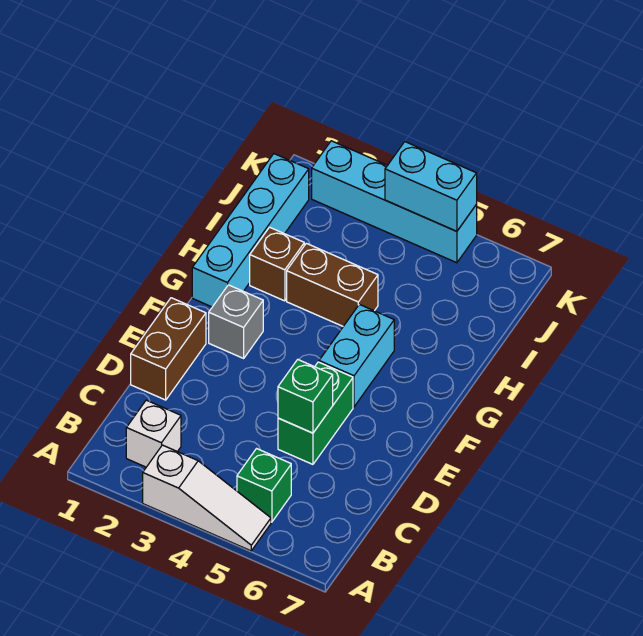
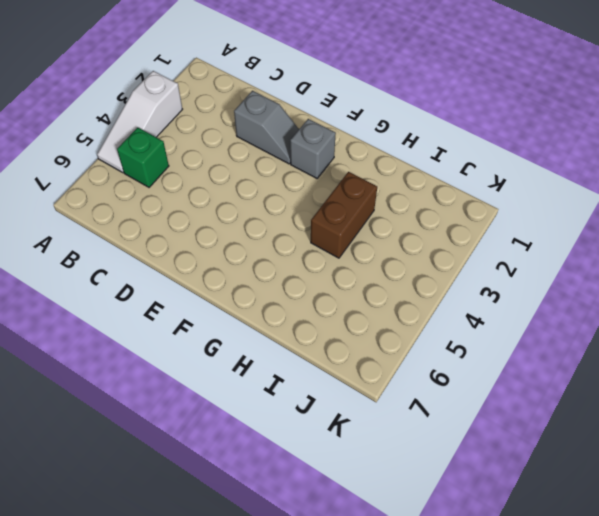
grey slope D2:E2 level 1 top D -> none
none -> white brick B2 level 1
none -> brown brick D1:E1 level 1
none -> green brick D5:E5 level 1

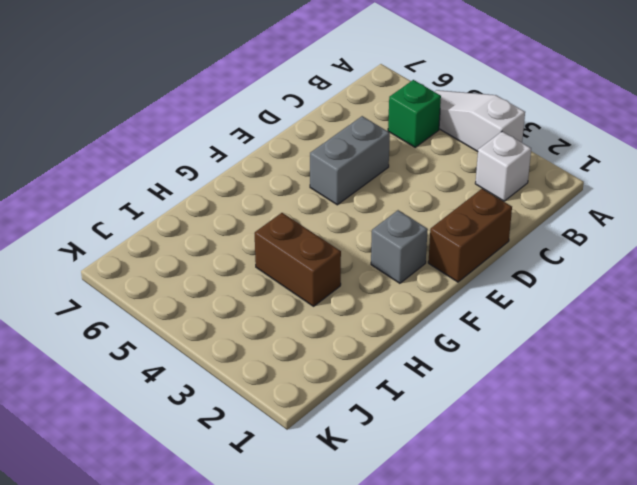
grey brick D5:E5 level 1 -> green brick D5:E5 level 1
none -> cyan brick F5:G5 level 1
none -> cyan brick G1:J1 level 1
none -> brown brick H2 level 1

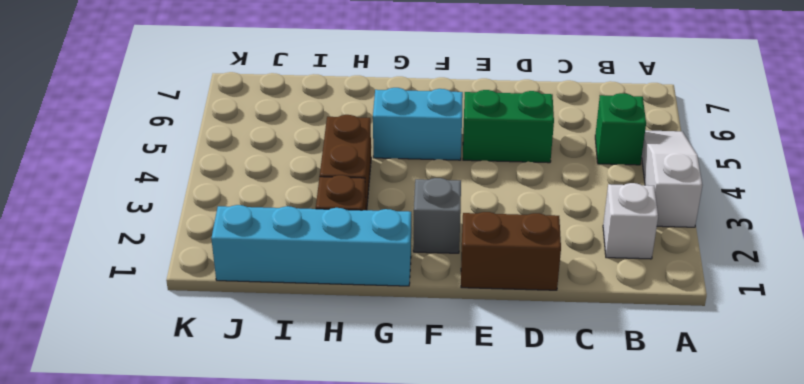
none -> cyan brick K2:K5 level 1
none -> green brick D5 level 2
none -> cyan brick K4:K5 level 2

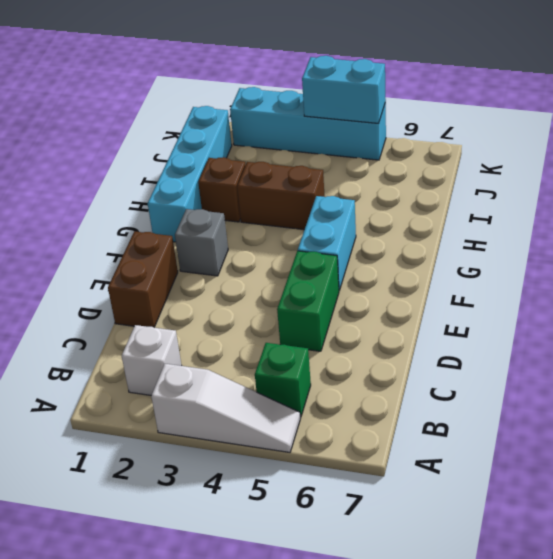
none -> green brick D5 level 2

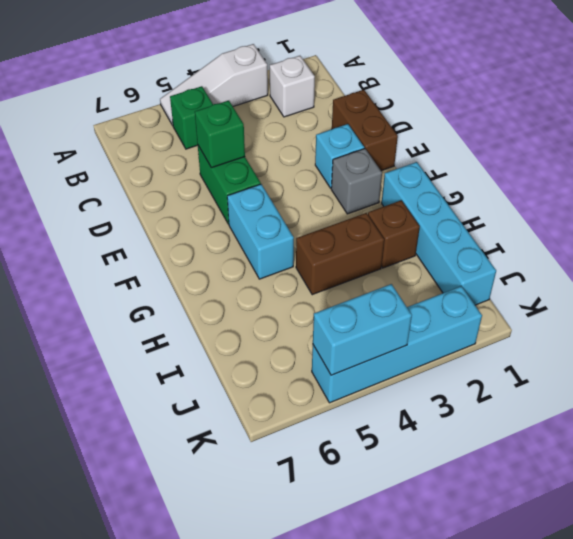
cyan brick E2 level 1 -> none

